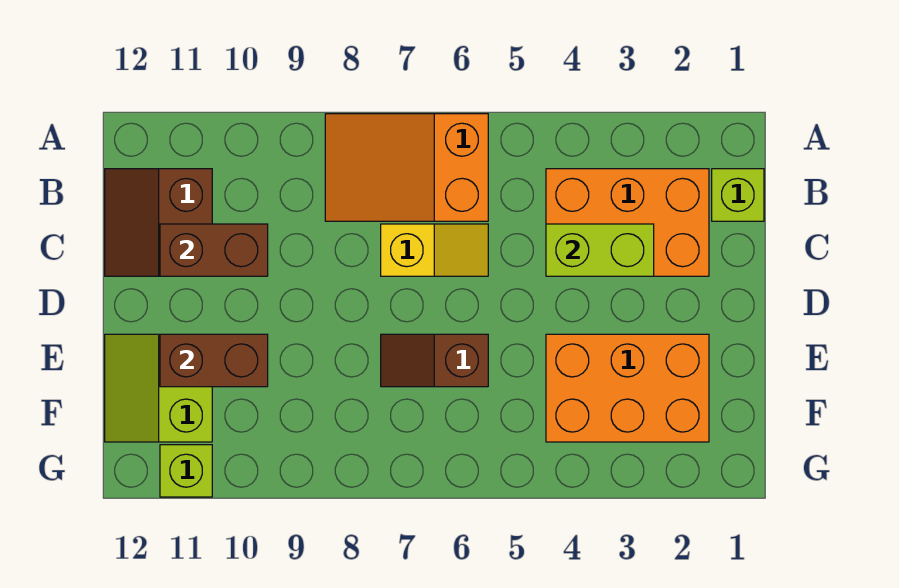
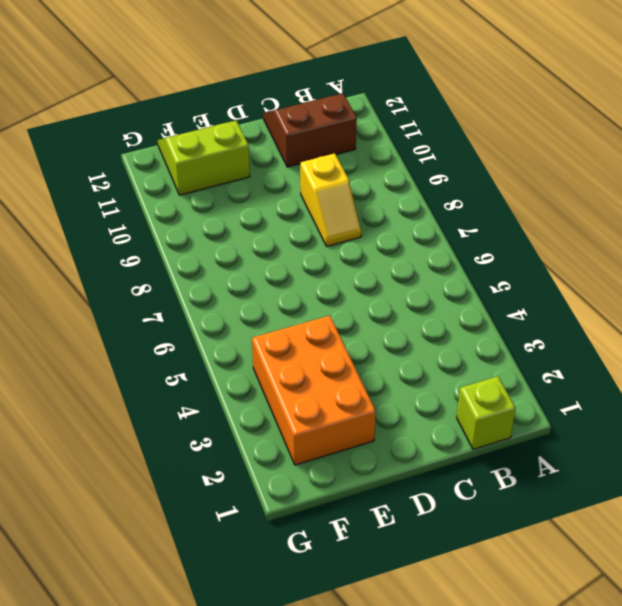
yellow slope C8:C9 level 1 top 9 -> yellow slope C6:C7 level 1 top 7
none -> orange slope A6:B8 level 1 top 6
none -> orange brick B2:C4 level 1
none -> brown slope E6:E7 level 1 top 6

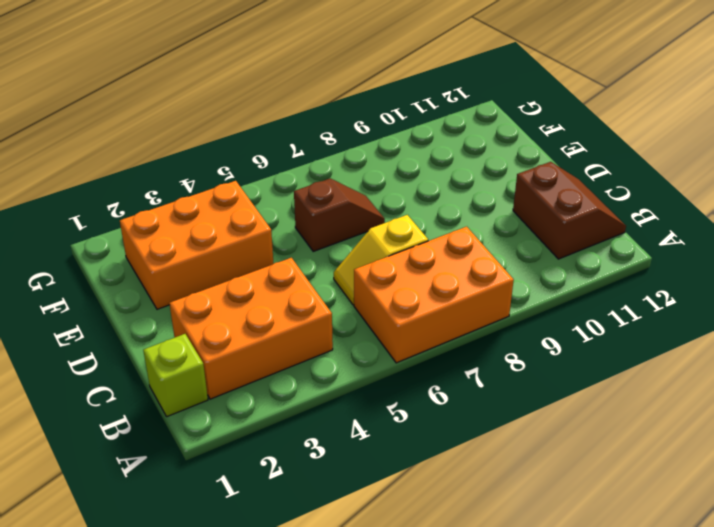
orange brick A6:B8 level 1 -> orange slope A6:B8 level 1 top 6
none -> lime slope E11:F12 level 1 top 11
none -> lime brick G11 level 1
none -> lime brick C3:C4 level 2

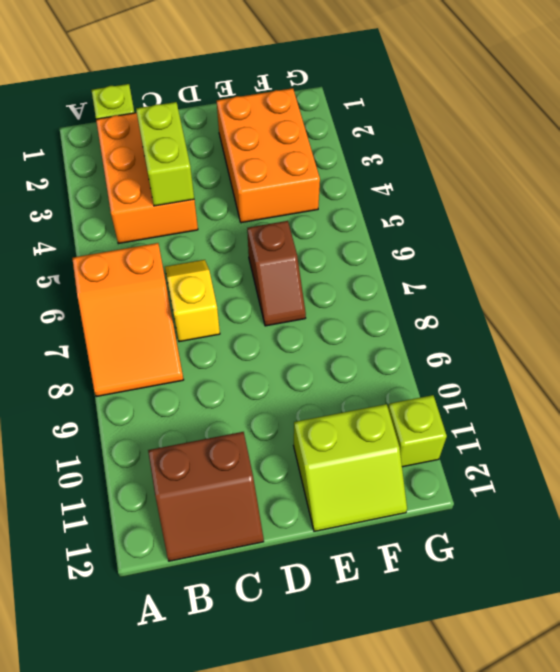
none -> brown brick C10:C11 level 2
none -> brown brick E10:E11 level 2

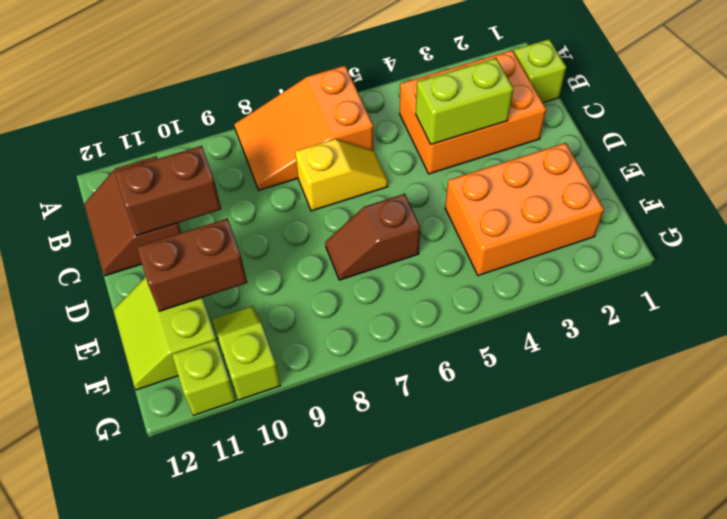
lime slope F10:G10 level 1 top G -> none

